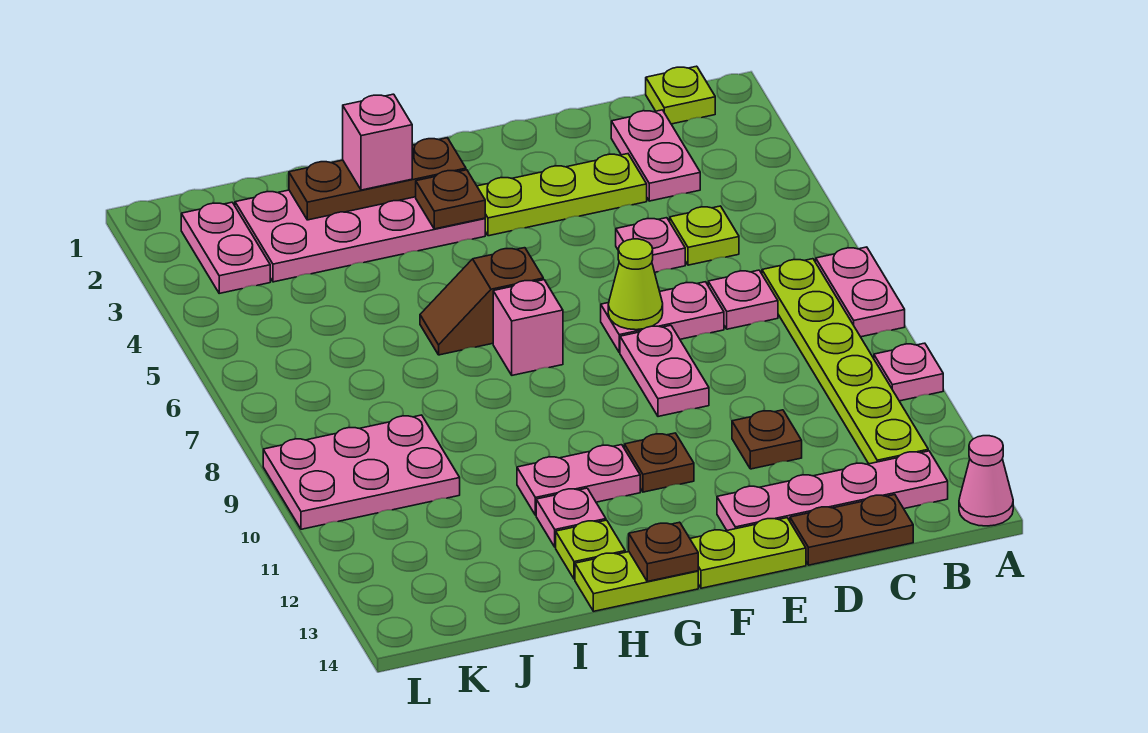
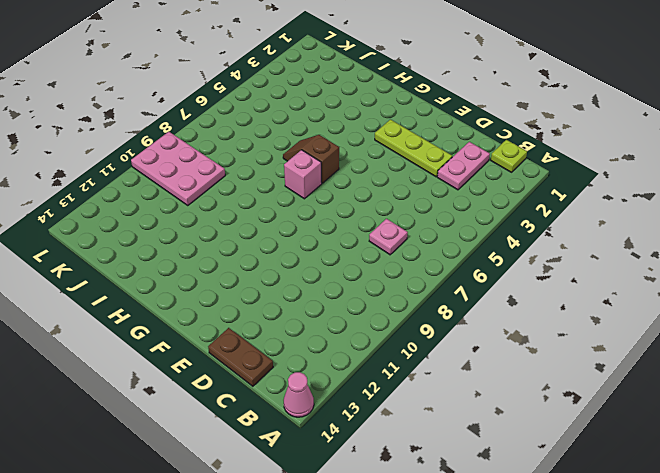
none -> pink plate A7:A8 level 1
none -> pink plate A10 level 1
none -> lime plate B7:B12 level 1
none -> pink plate B13:E13 level 1

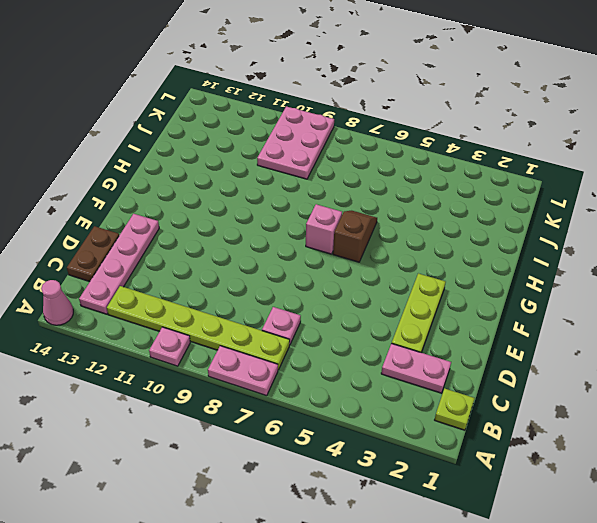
none -> lime plate C5 level 1
none -> pink plate D5 level 1
none -> pink plate D7:E7 level 1
none -> brown plate D11 level 1

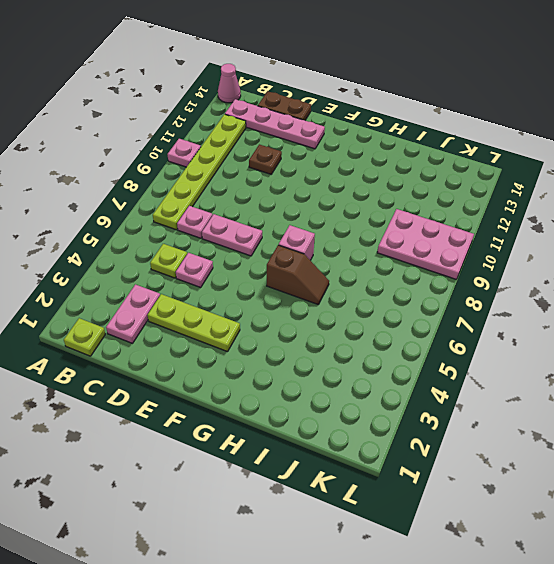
none -> pink plate A7:A8 level 1
none -> pink plate E8:E9 level 1
none -> lime plate E14:F14 level 1
none -> brown plate F11 level 1

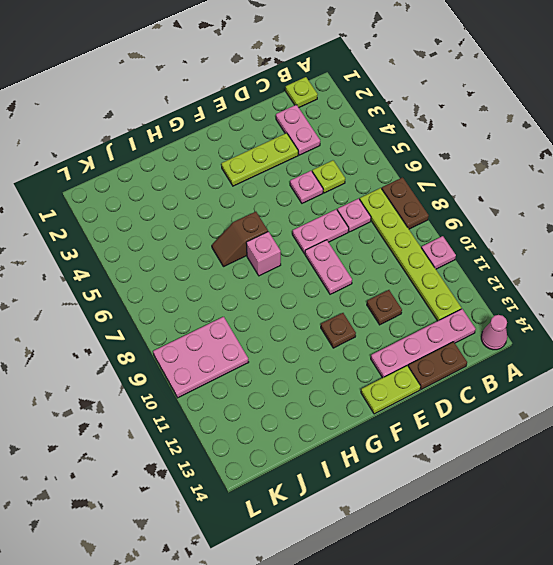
brown plate A7:A8 level 1 -> pink plate A7:A8 level 1
none -> pink plate G2:J3 level 1
none -> pink plate G11:H11 level 1
none -> lime plate G14:H14 level 1
none -> pink plate H12 level 1

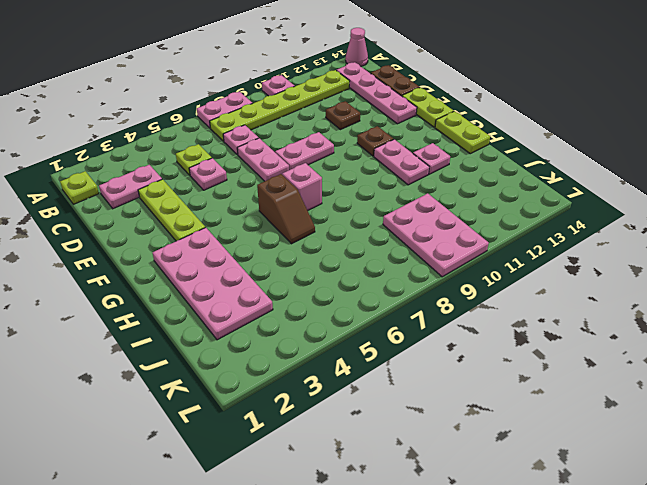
none -> lime plate H13 level 1
none -> pink plate K2:K3 level 1
none -> lime cone E7 level 2
none -> brown plate G2:I2 level 2

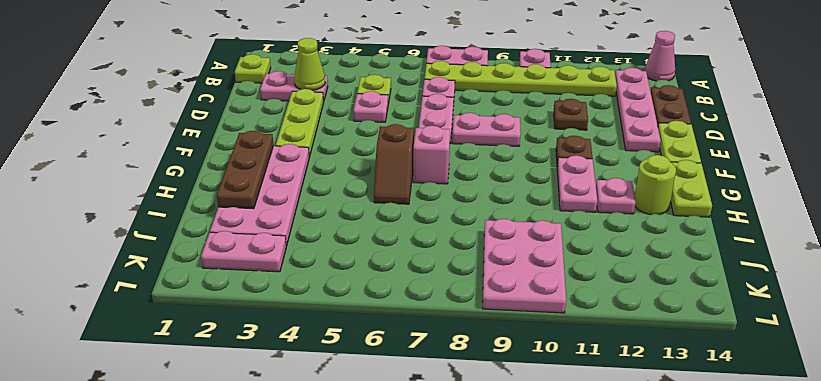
lime cone C3 level 2 -> lime cone E7 level 2
lime round brick H13 level 1 -> lime plate H13 level 1
none -> brown plate G3 level 2
none -> brown plate G14 level 2
none -> pink brick H2 level 3

